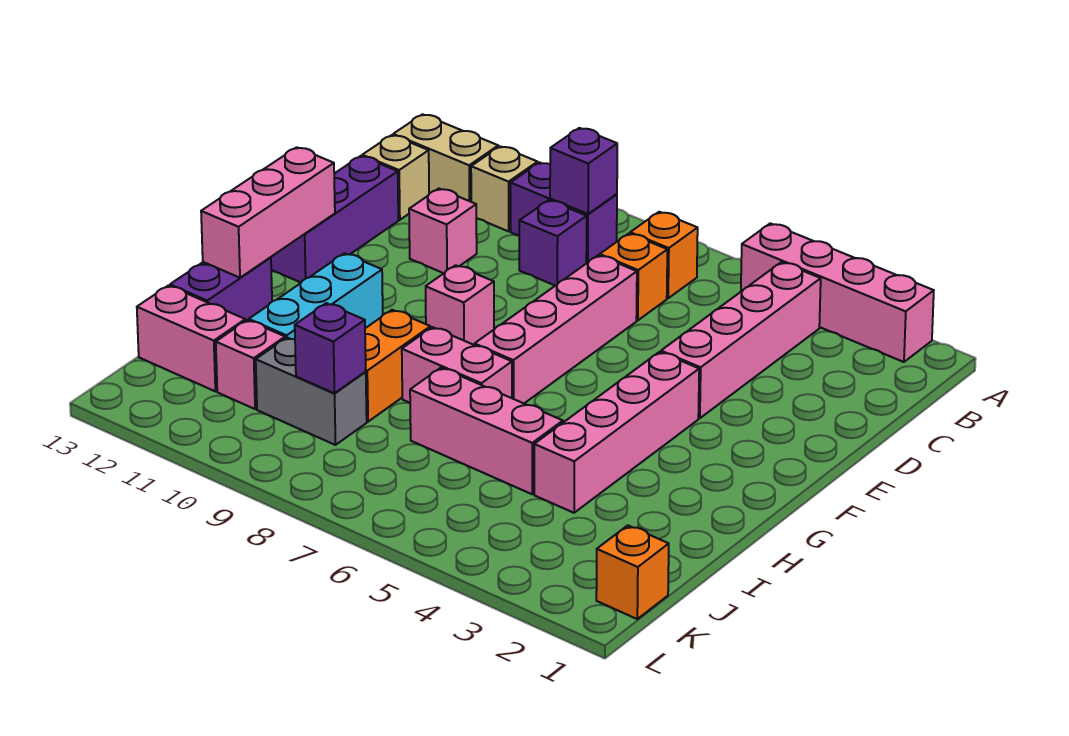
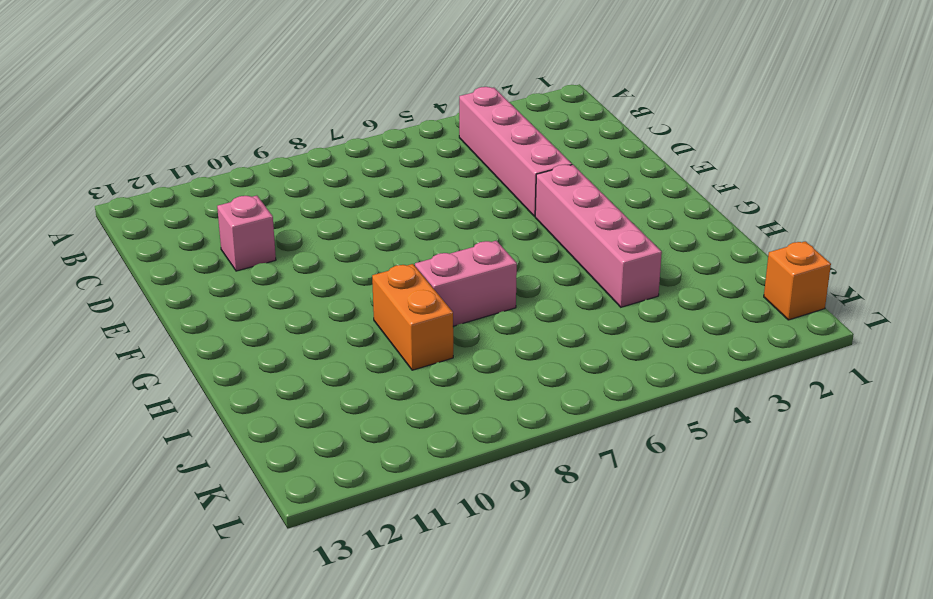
none -> pink brick A2:A5 level 1
none -> orange brick B7 level 1
none -> purple brick B9:B10 level 1

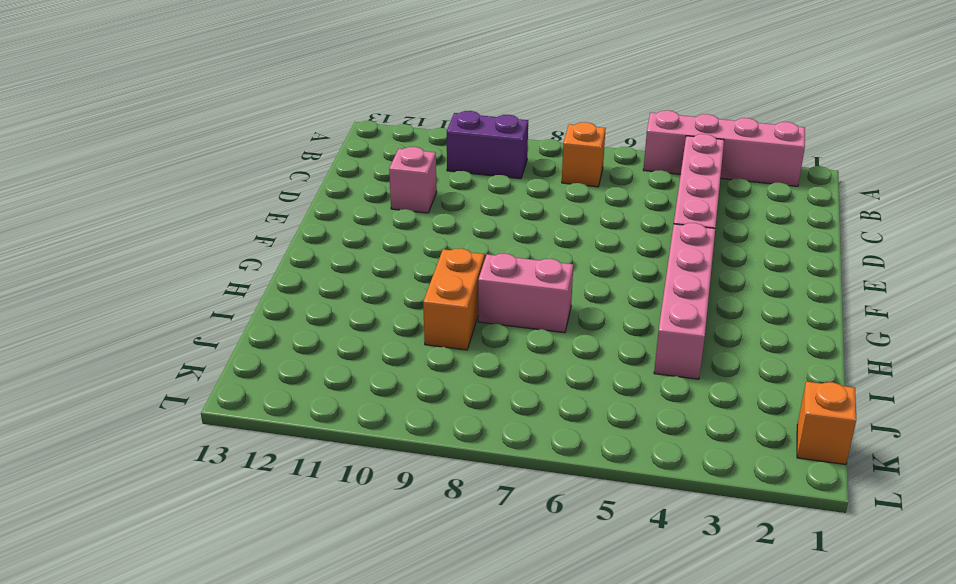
none -> tan brick B11 level 1
none -> tan brick B12:B13 level 1
none -> orange brick C7 level 1

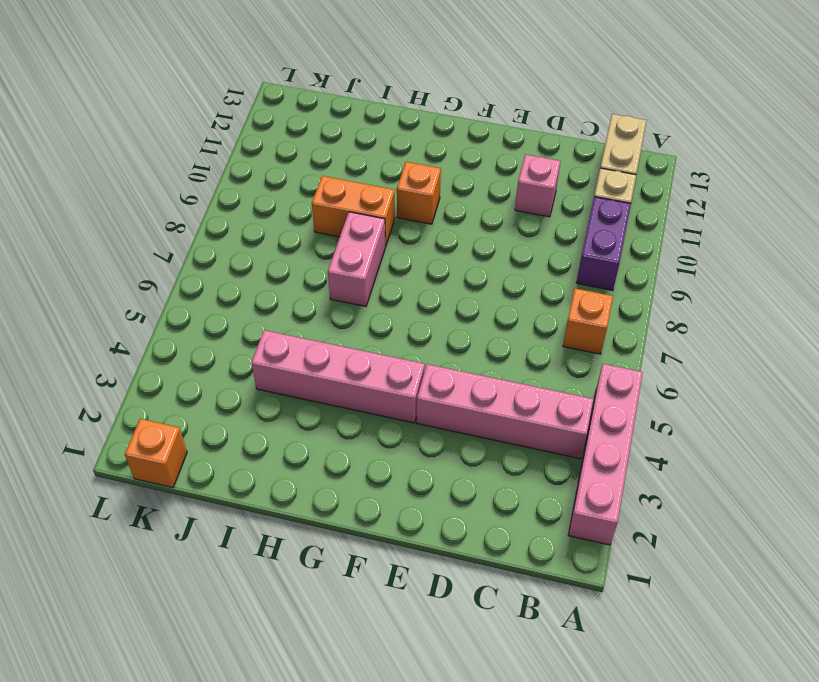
orange brick G10 level 1 -> orange brick C7 level 1
none -> purple brick C9 level 1
none -> tan brick C13 level 1
none -> pink brick D7:G7 level 1

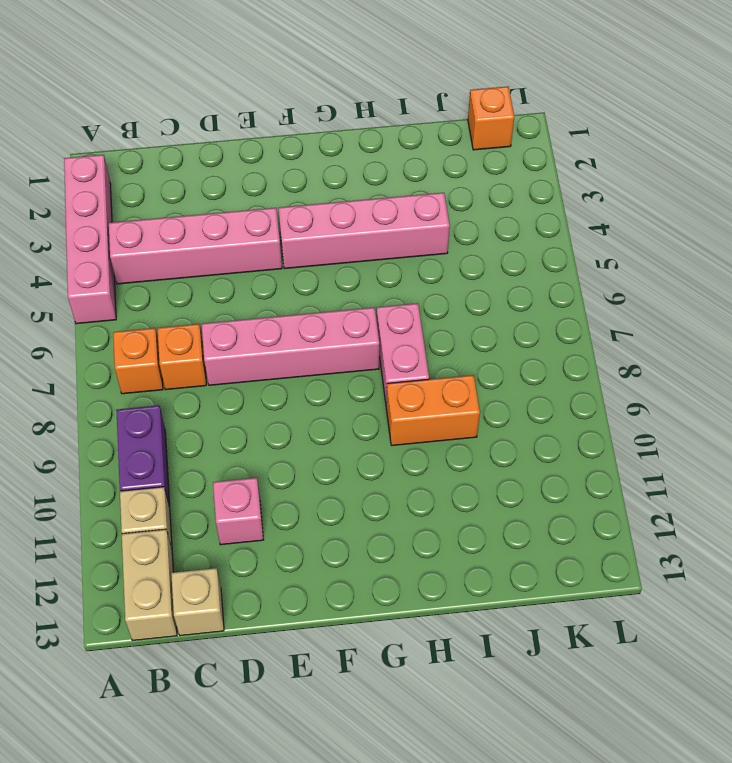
none -> purple brick C9 level 1
none -> purple brick D13:F13 level 1
none -> pink brick F9 level 1

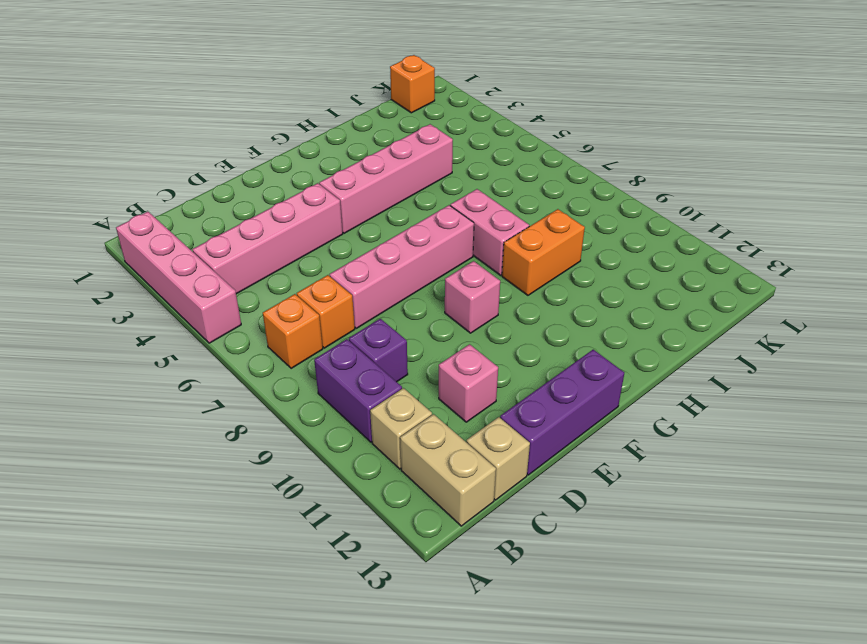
none -> cyan brick G11:I11 level 1
none -> purple brick H13:I13 level 1
none -> pink brick I5:I7 level 1

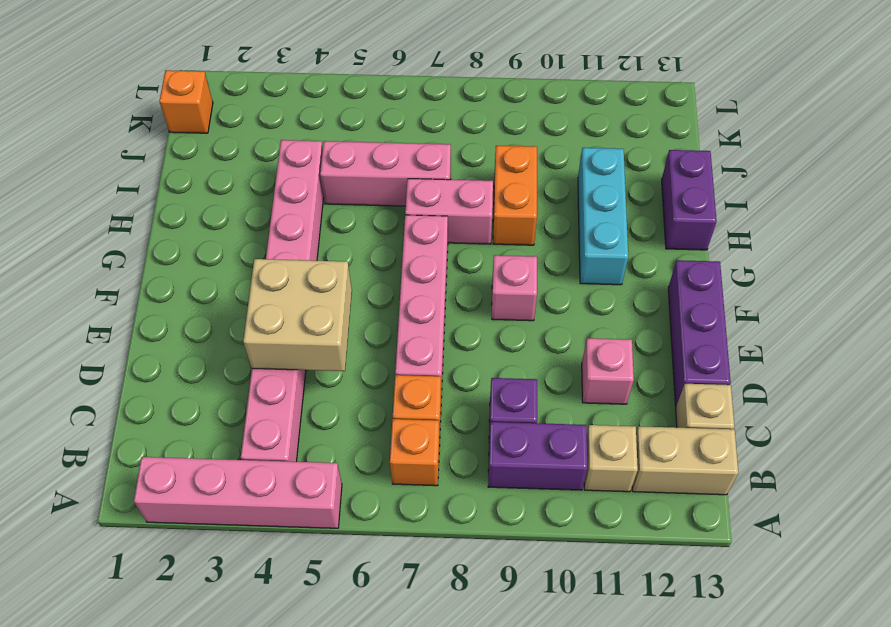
tan brick D4:E5 level 2 -> none
none -> grey brick J9:J10 level 1
none -> pink brick J11 level 1
none -> pink brick J12:J13 level 1

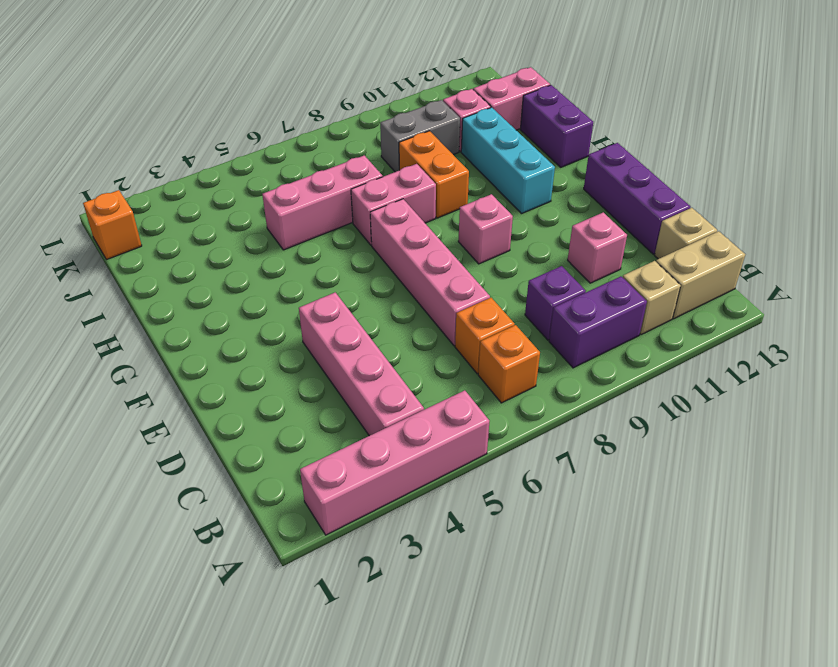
none -> pink brick F4:I4 level 1
none -> purple brick B9 level 2
none -> pink brick F13:H13 level 2

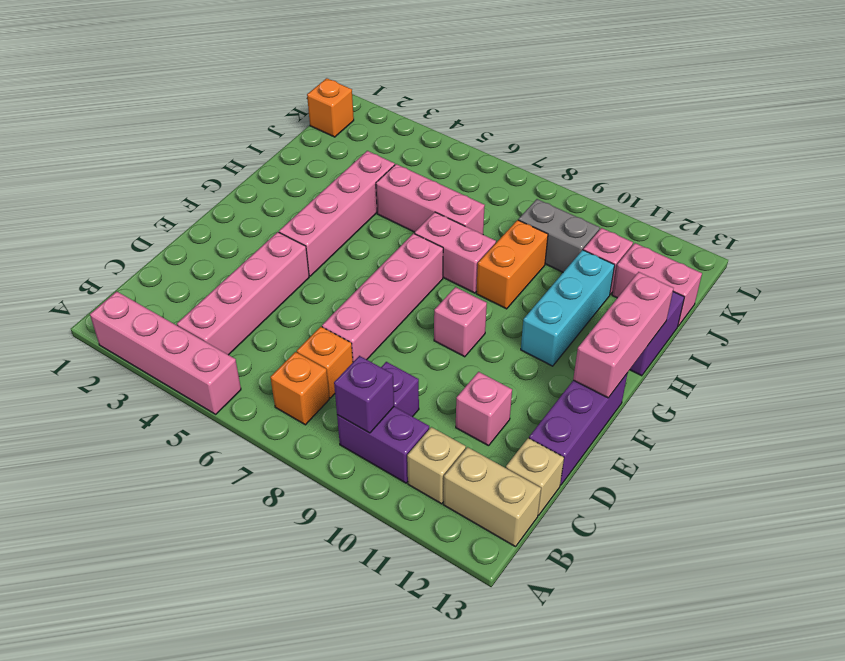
none -> purple brick J9 level 2

